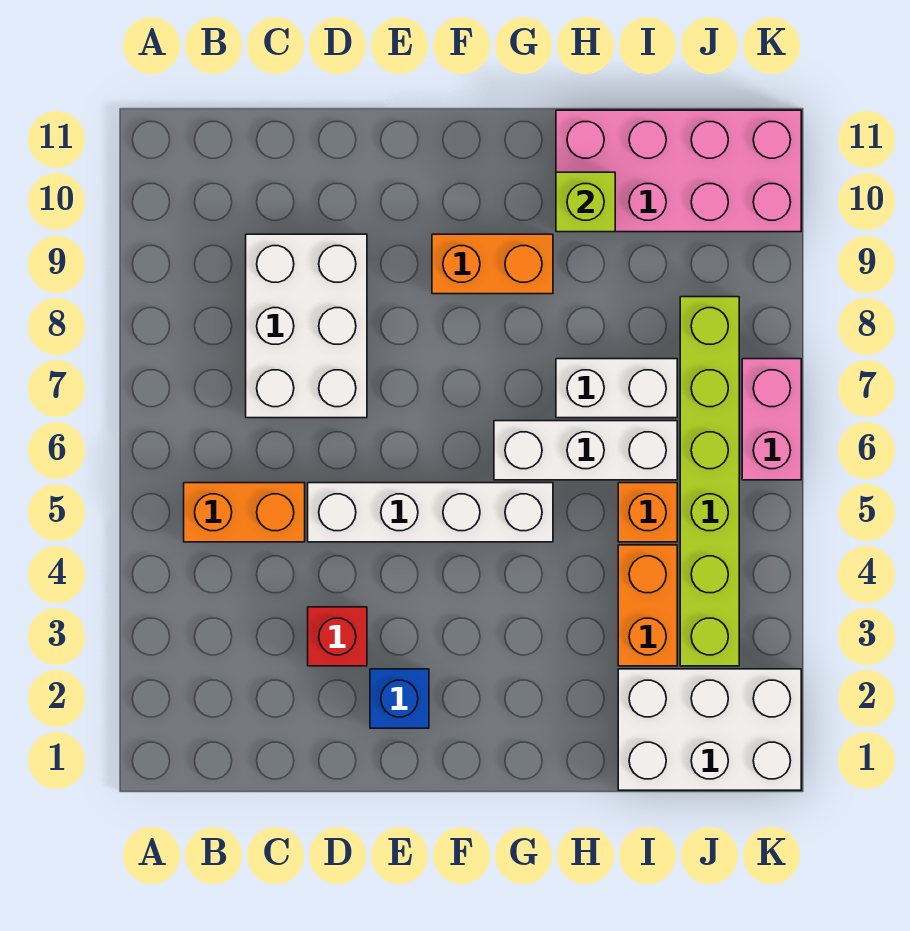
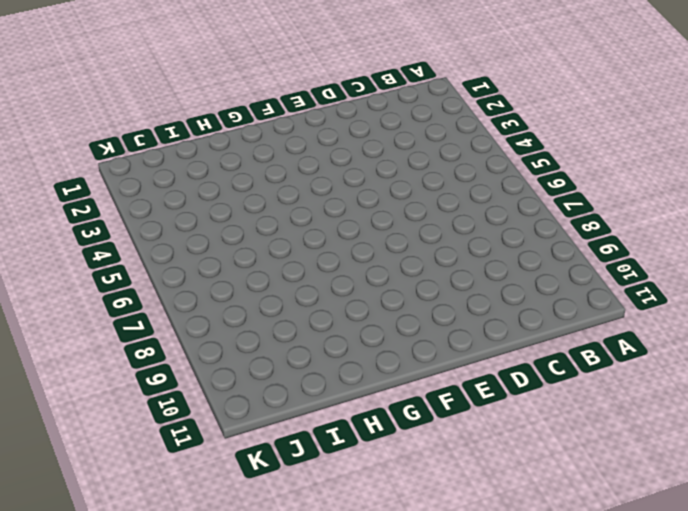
none -> orange brick B5:C5 level 1
none -> white brick C7:D9 level 1
none -> red brick D3 level 1

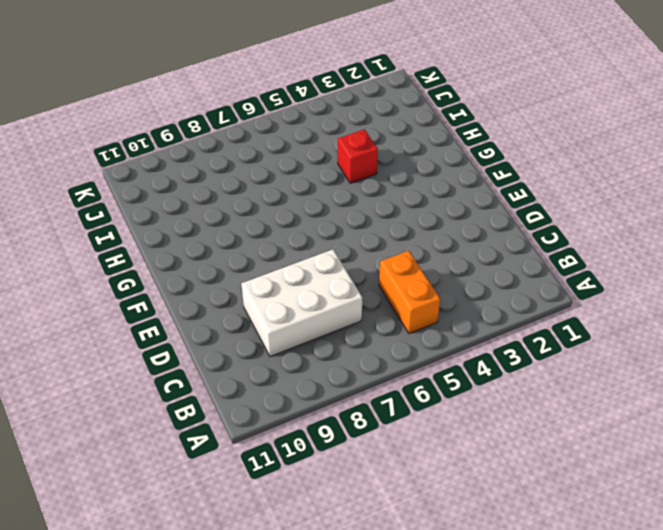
red brick H4 level 1 -> red brick D3 level 1
none -> white brick D5:G5 level 1
none -> blue brick E2 level 1
none -> orange brick F9:G9 level 1

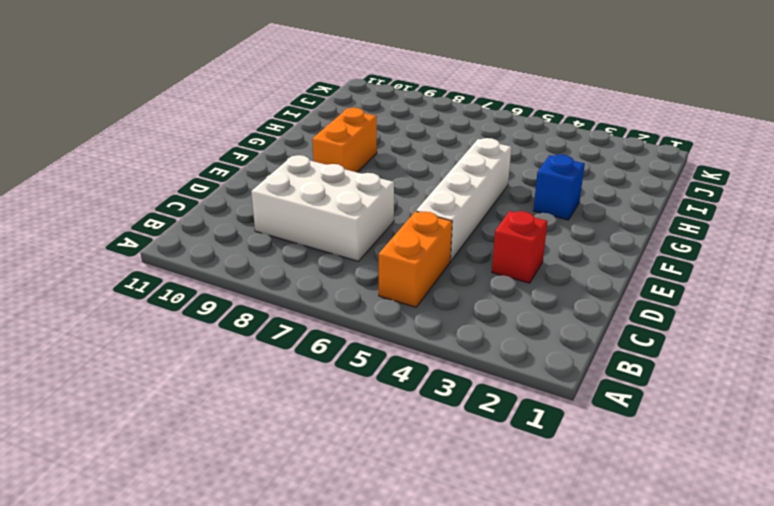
blue brick G3 level 1 -> blue brick E2 level 1
none -> white brick G6:I6 level 1
none -> white brick H7:I7 level 1
none -> pink brick H10:K11 level 1

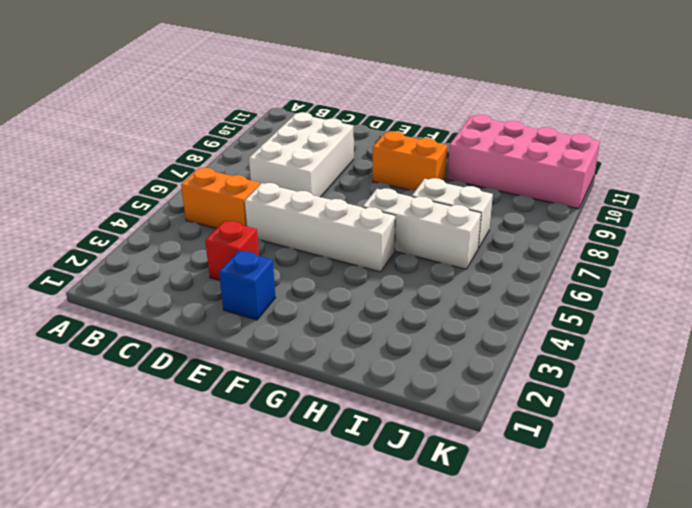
none -> white brick I1:K2 level 1
none -> orange brick I3:I4 level 1
none -> orange brick I5 level 1

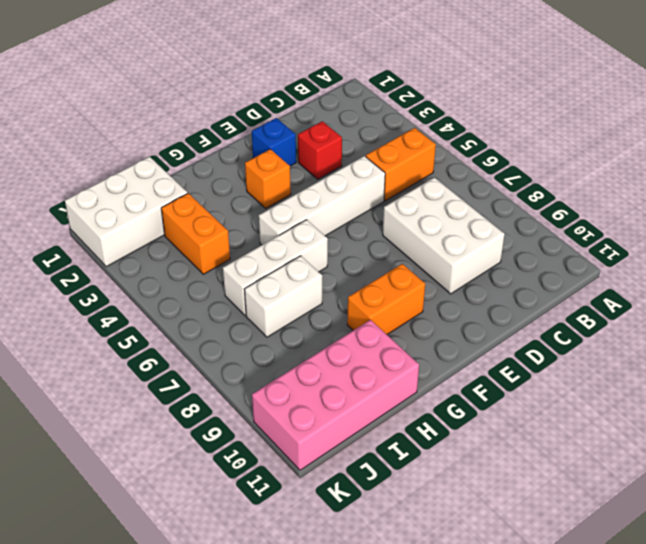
orange brick F3 level 1 -> orange brick I5 level 1
none -> lime brick J3:J8 level 1
none -> pink brick K6:K7 level 1
none -> lime brick H10 level 2

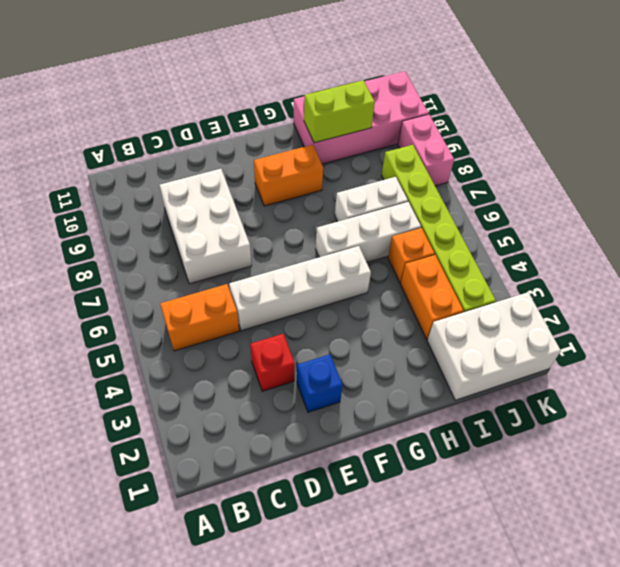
lime brick H10:I10 level 2 -> lime brick H10 level 2
pink brick K8:K9 level 1 -> pink brick K6:K7 level 1

